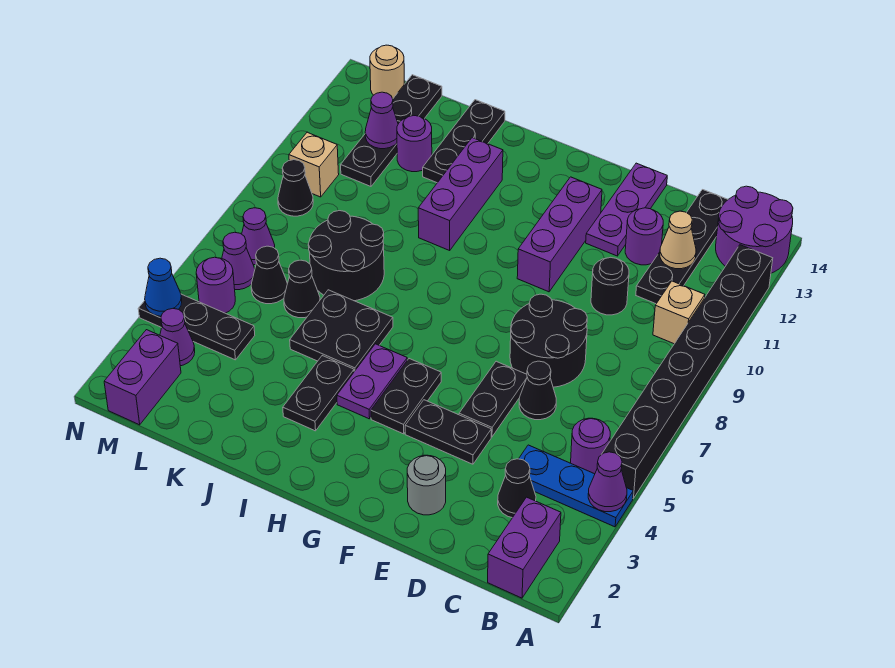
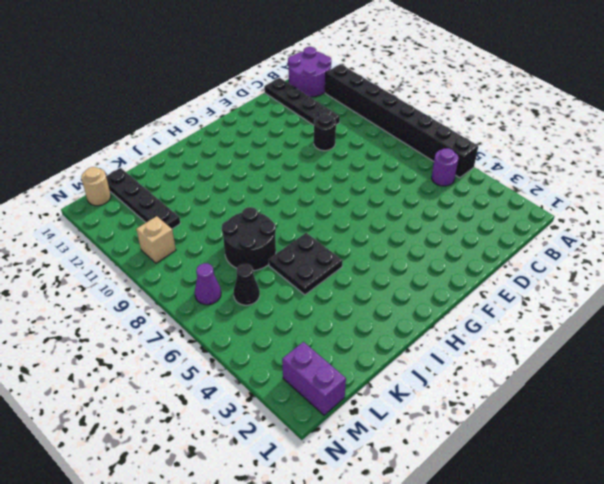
none -> blue plate A4:C4 level 1
none -> purple brick B1:B2 level 1
none -> tan brick B10 level 1
none -> black cone C3 level 1

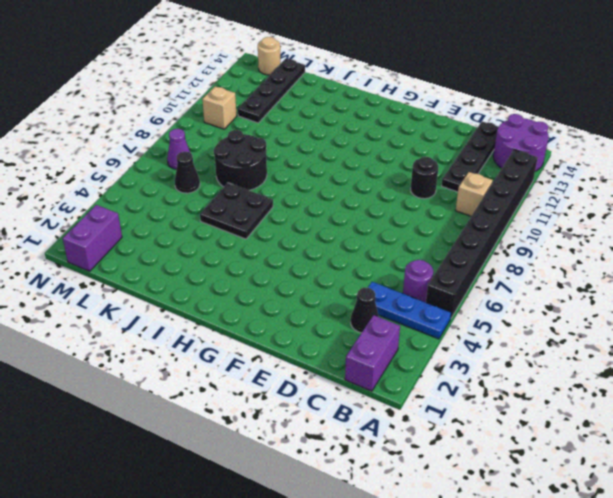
none -> black cone D6 level 1
none -> black round brick D7:E8 level 1
none -> purple round brick D12 level 1
none -> grey round brick E2 level 1

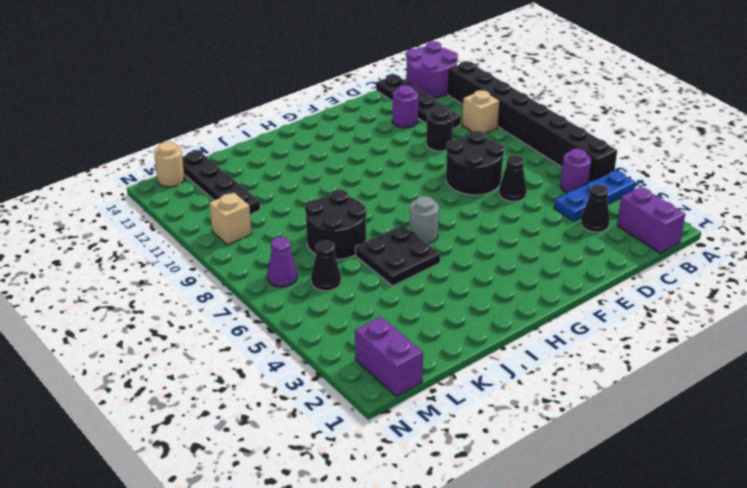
grey round brick H6 level 1 -> grey round brick E2 level 1
none -> black plate E4:F4 level 1
none -> black plate E5:E6 level 1
none -> purple plate E12:E14 level 1
none -> purple brick F10:F12 level 1

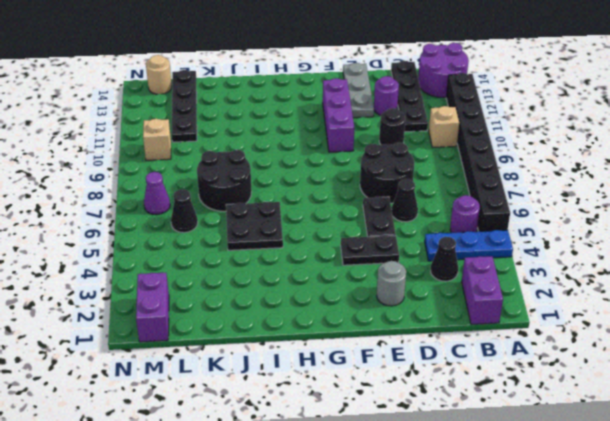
grey plate E12:E14 level 1 -> purple plate E12:E14 level 1
none -> black plate G4:G5 level 1
none -> purple plate H4:H5 level 1
none -> black plate I3:I4 level 1
none -> purple brick I10:I12 level 1

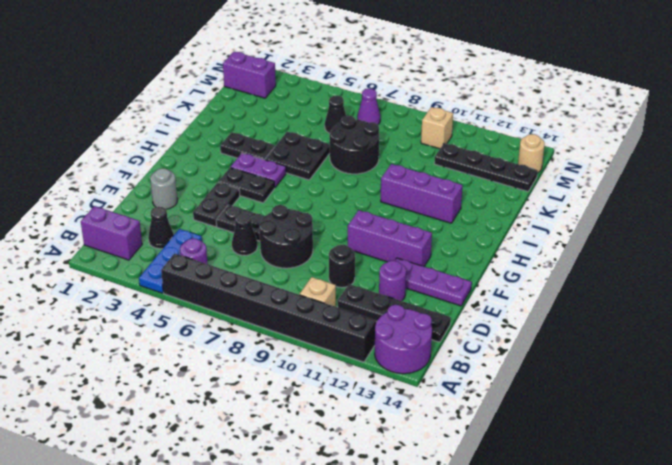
none -> black plate J12:J14 level 1
none -> black cone K6 level 1
none -> purple round brick K12 level 1
none -> black plate L4:N4 level 1

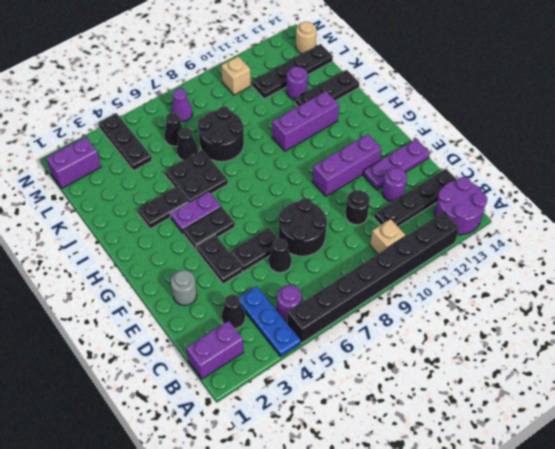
none -> purple cone M3 level 1
none -> purple round brick M5 level 1
none -> purple cone M6 level 1
none -> black cone M9 level 1

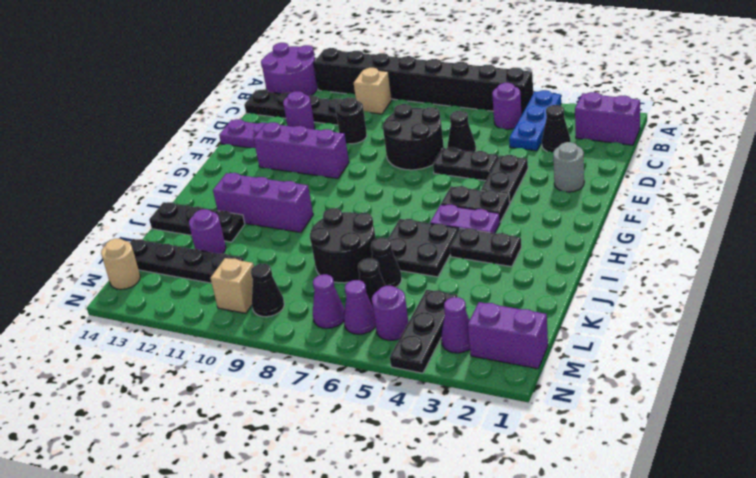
none -> purple cone A4 level 2
none -> tan cone C12 level 2
none -> purple cone L12 level 2
none -> blue cone N4 level 2

